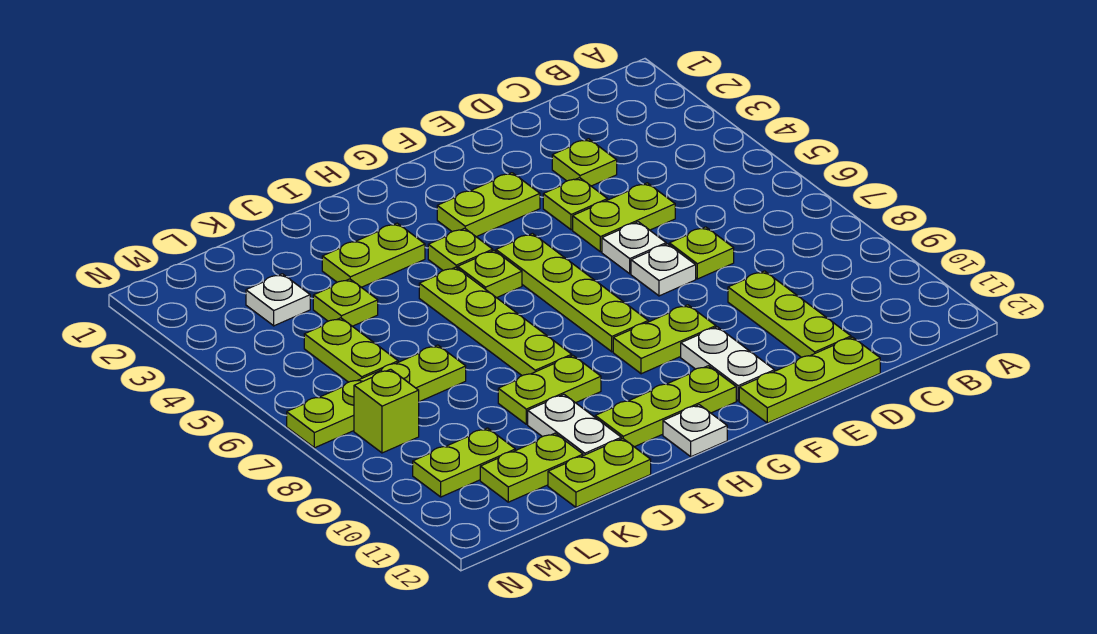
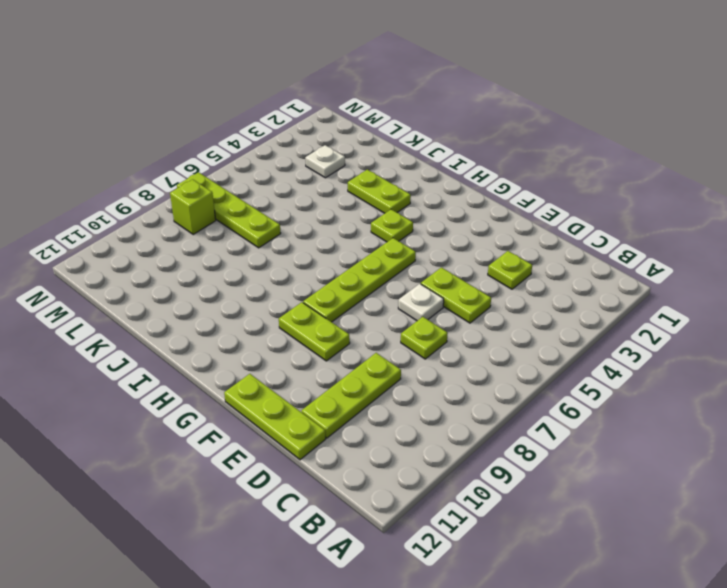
none -> lime plate E4 level 1
none -> white plate E7 level 1
none -> lime plate F3:G3 level 1

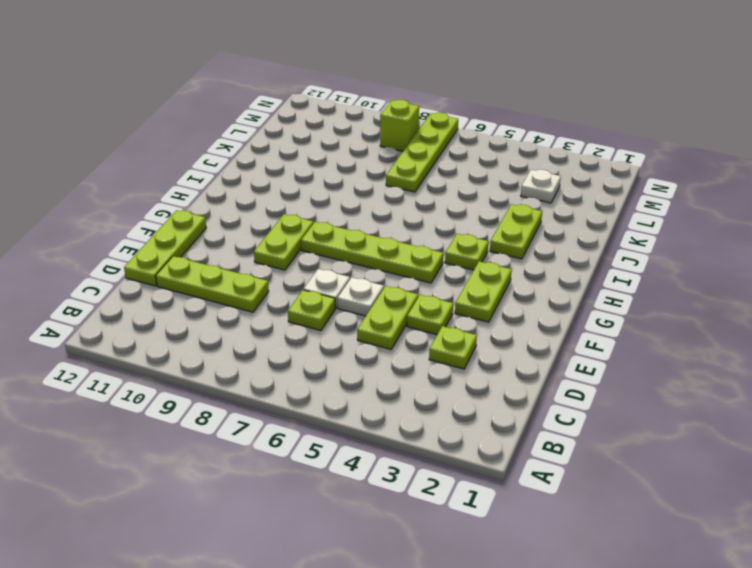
none -> white plate F10:F11 level 1
none -> lime plate G11:I11 level 1
none -> lime plate H5 level 1

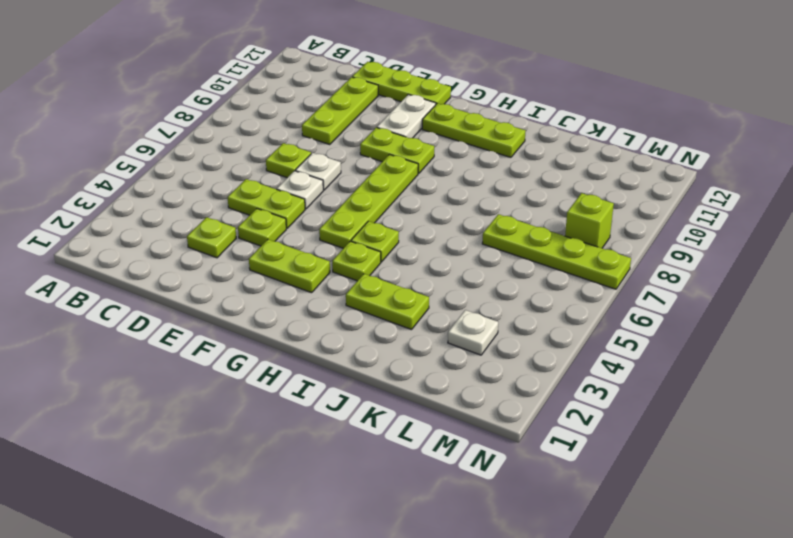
none -> white plate H12 level 1
none -> lime plate I5:I8 level 1
none -> lime plate I9:J9 level 1

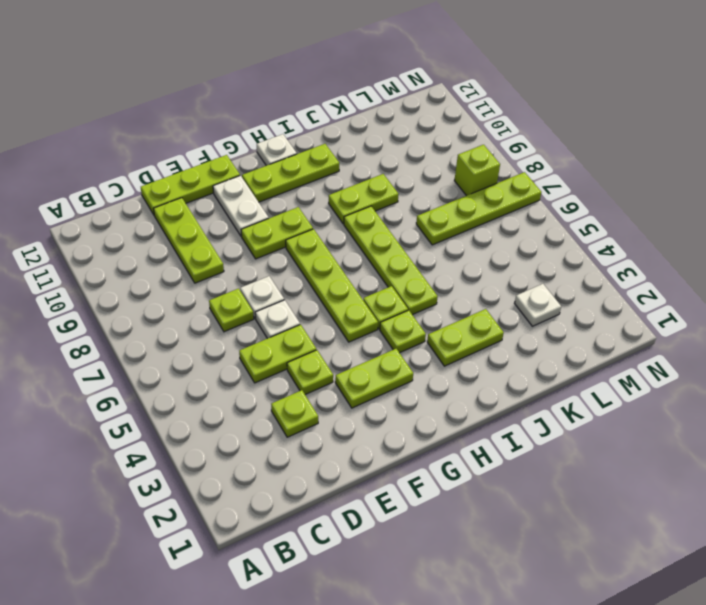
none -> white plate J10:J11 level 1
none -> lime plate J12:K12 level 1
none -> lime plate K4 level 1

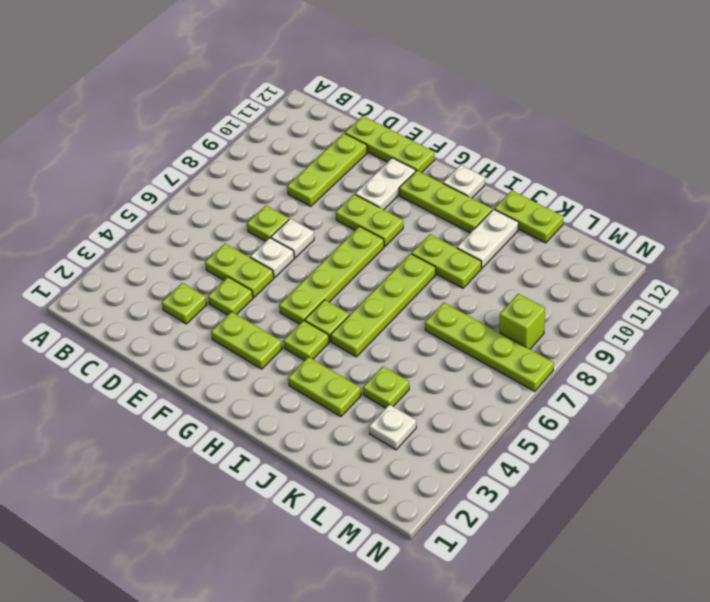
none -> lime plate K11:L11 level 1
none -> lime plate L5:L6 level 1
none -> lime plate L10:M10 level 1

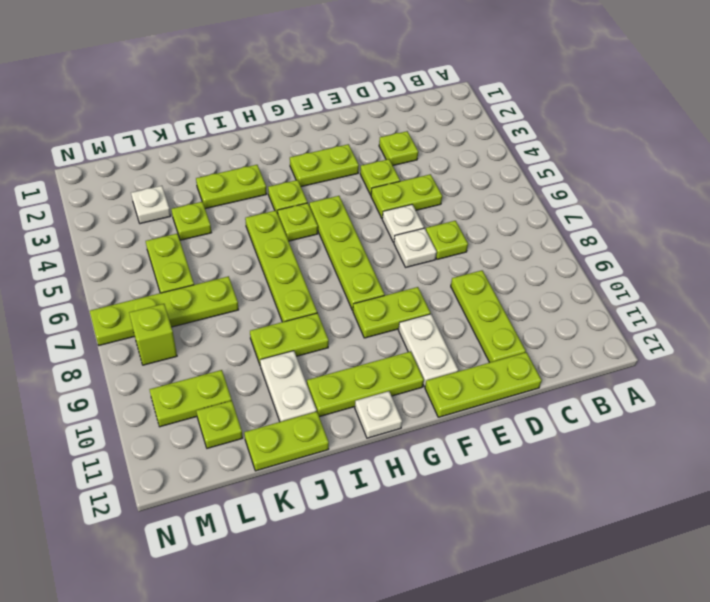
lime plate L11 level 1 -> lime plate K11:L11 level 1

